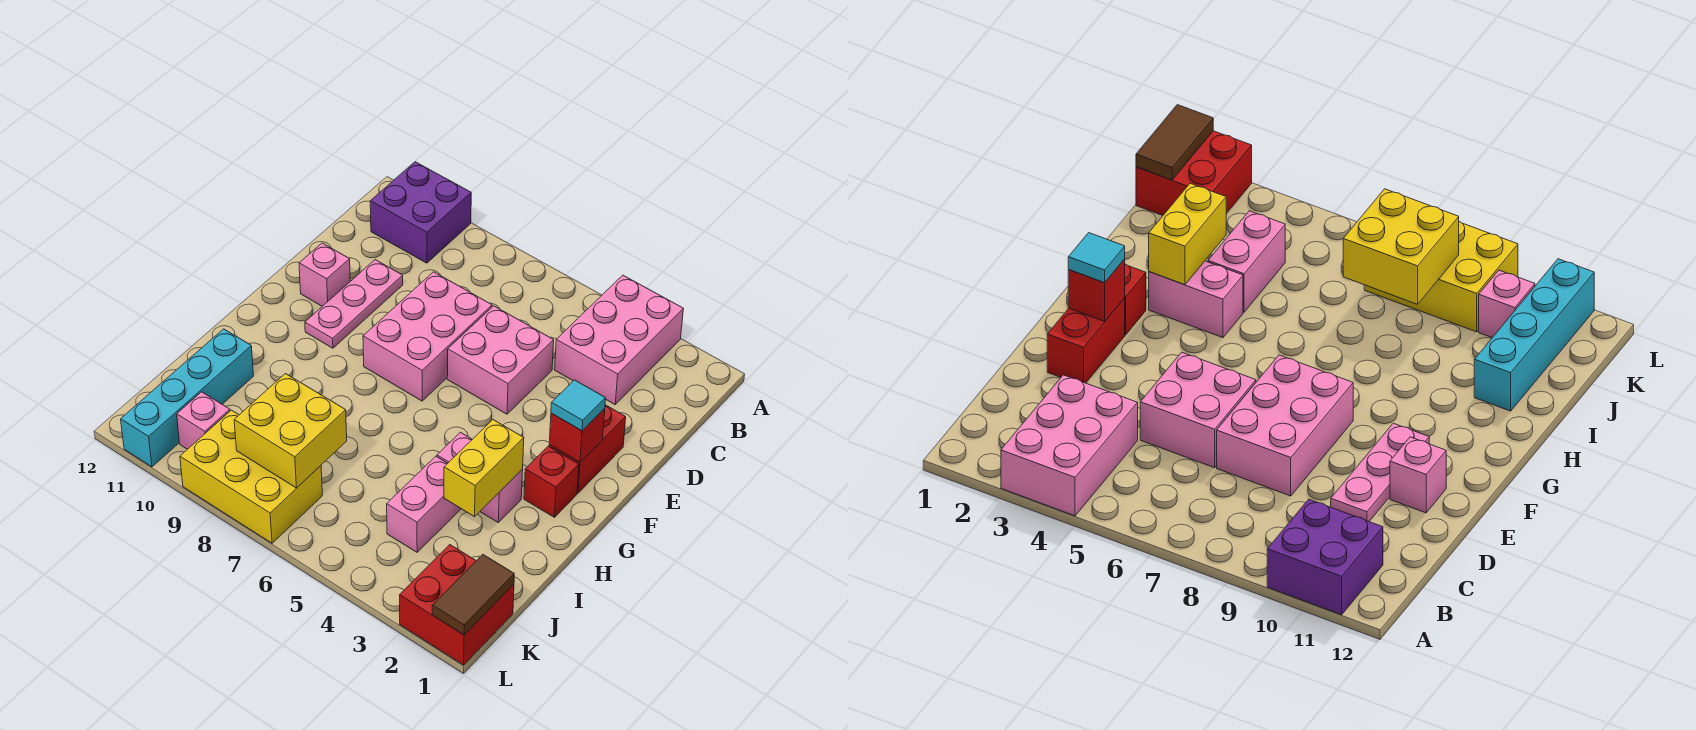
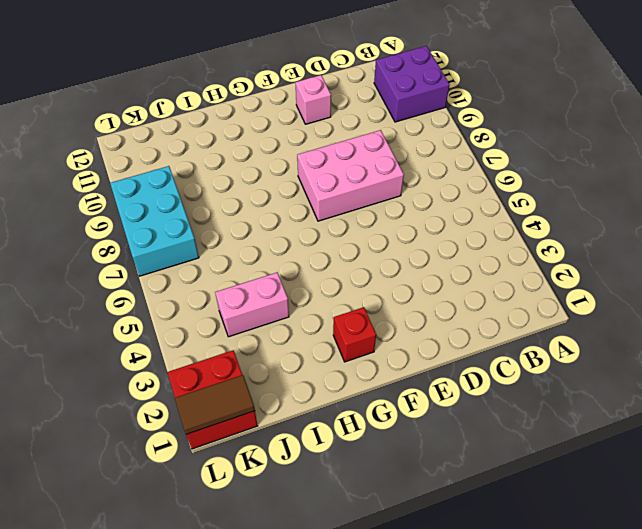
cyan brick K7:L9 level 1 -> yellow brick K7:L9 level 1
none -> pink brick A3:C4 level 1
none -> pink brick D5:E6 level 1
none -> pink plate D10:F10 level 1

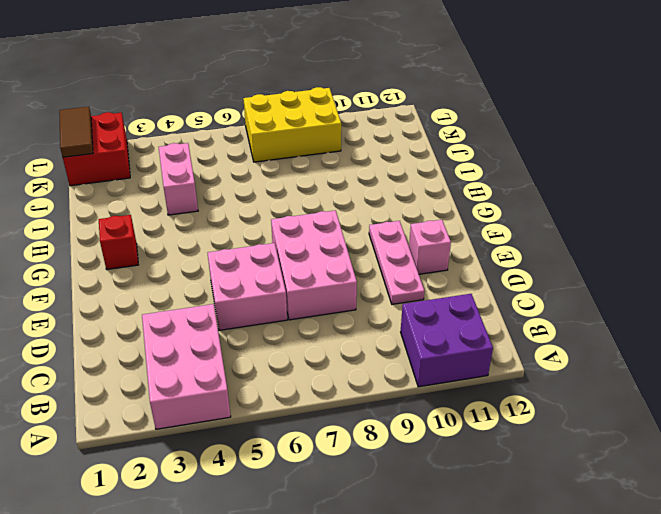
none -> red brick E2:F2 level 1
none -> pink brick H3:H4 level 1
none -> cyan brick I11:L11 level 1

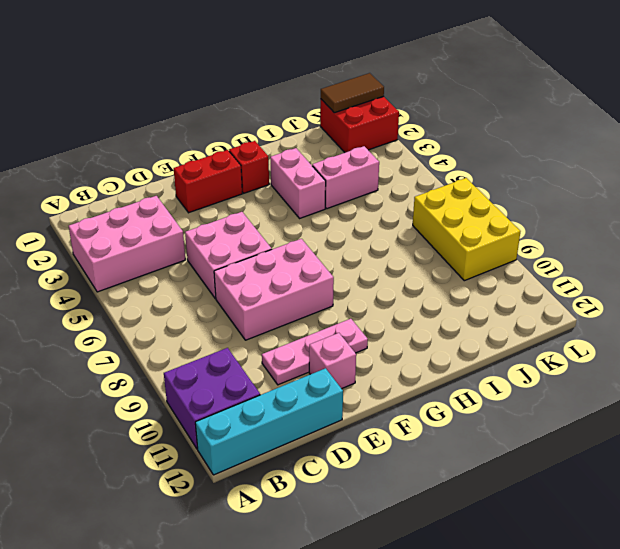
cyan brick A12:D12 level 1 -> cyan brick I11:L11 level 1
none -> pink brick K10 level 1
none -> red brick F2 level 2
none -> yellow brick H3:I3 level 2

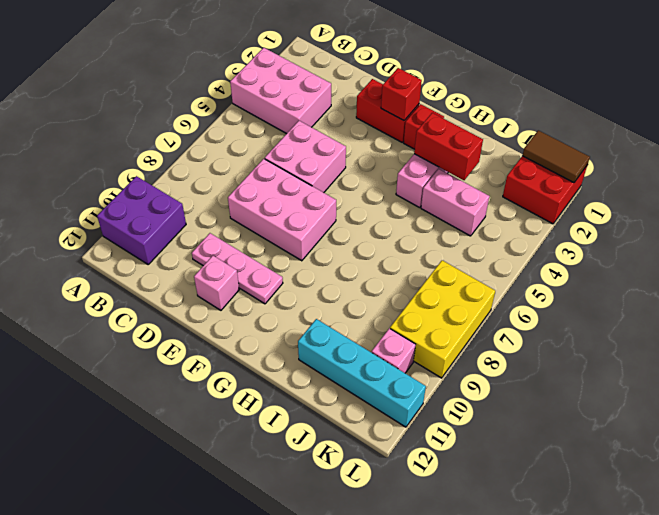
red brick H3:I3 level 2 -> yellow brick H3:I3 level 2
none -> yellow brick J7:K8 level 2
none -> cyan tile F2 level 3

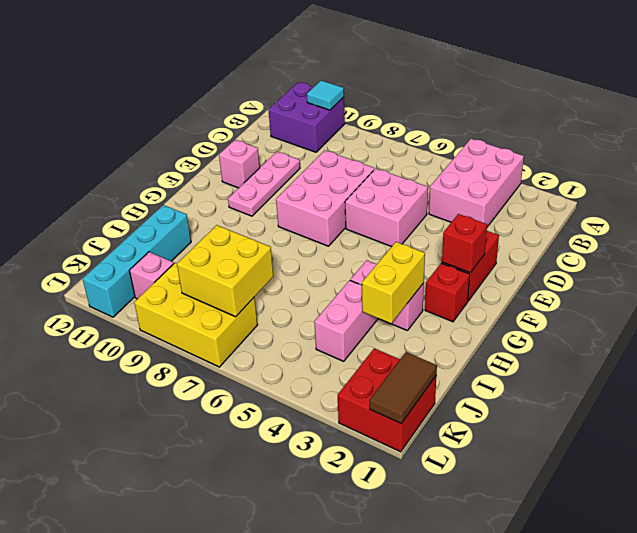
cyan tile A10 level 2 -> cyan tile F2 level 3

